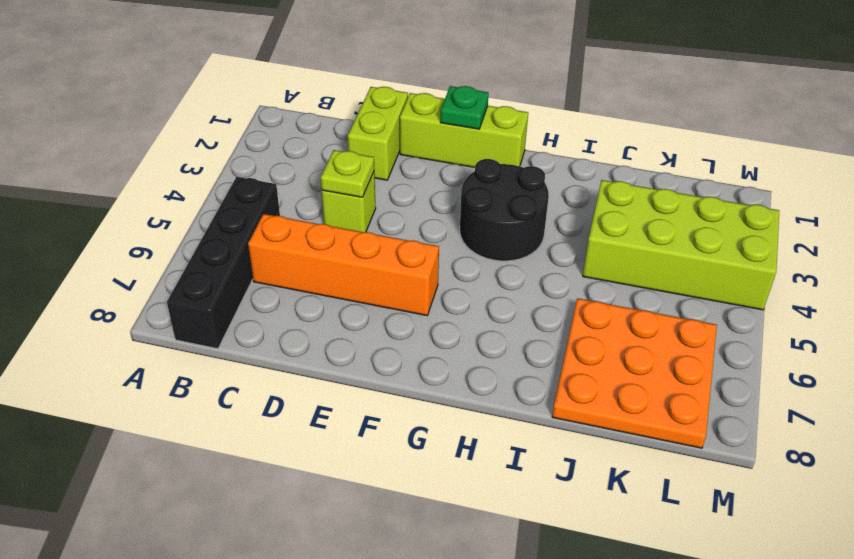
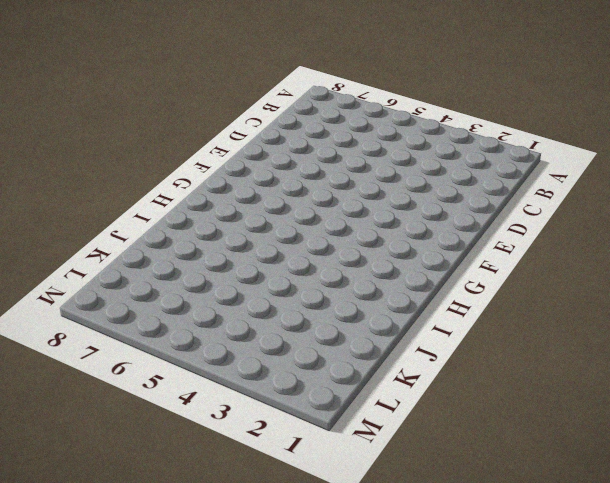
none -> black brick B5:B8 level 1
none -> orange brick C6:F6 level 1

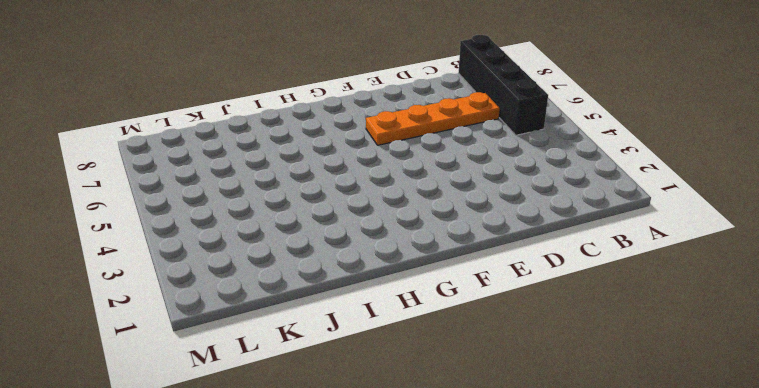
orange plate C6:F6 level 1 -> orange brick C6:F6 level 1
none -> lime brick D1:D2 level 1
none -> lime brick D4 level 1

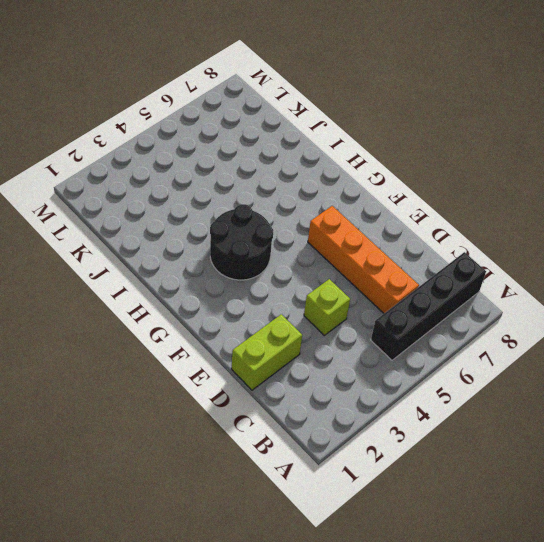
none -> lime brick E1:G1 level 1
none -> lime brick J3:M4 level 1

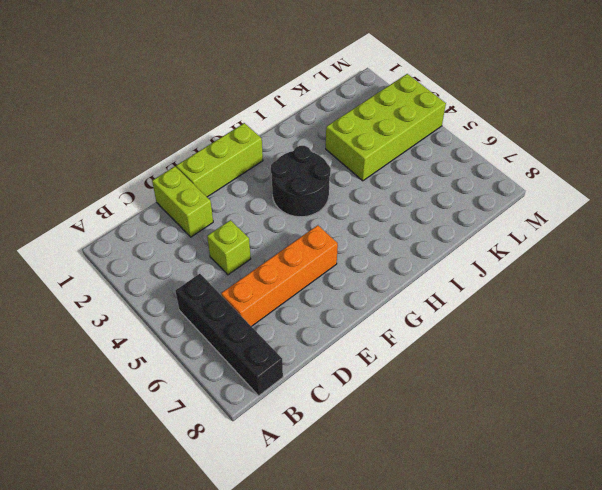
none -> orange plate J6:L8 level 1
none -> lime plate D4 level 2

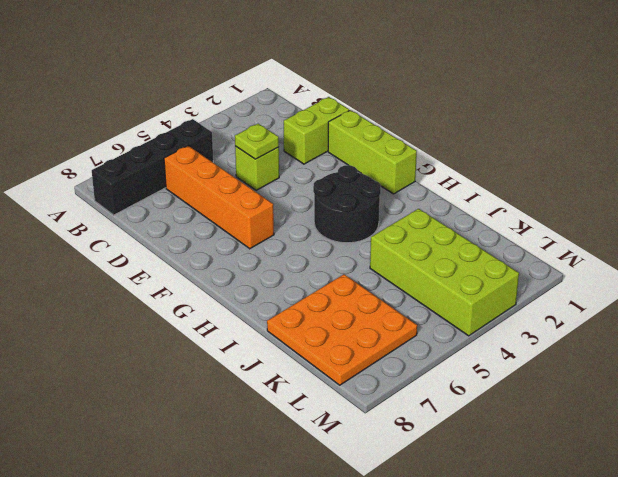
none -> green plate F1 level 2

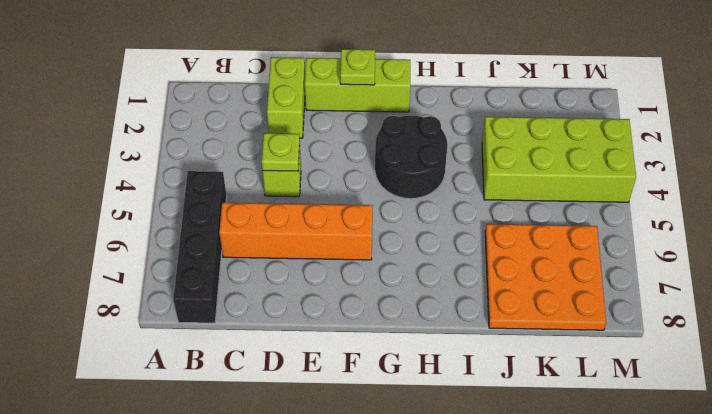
lime plate F1 level 2 -> green plate F1 level 2

